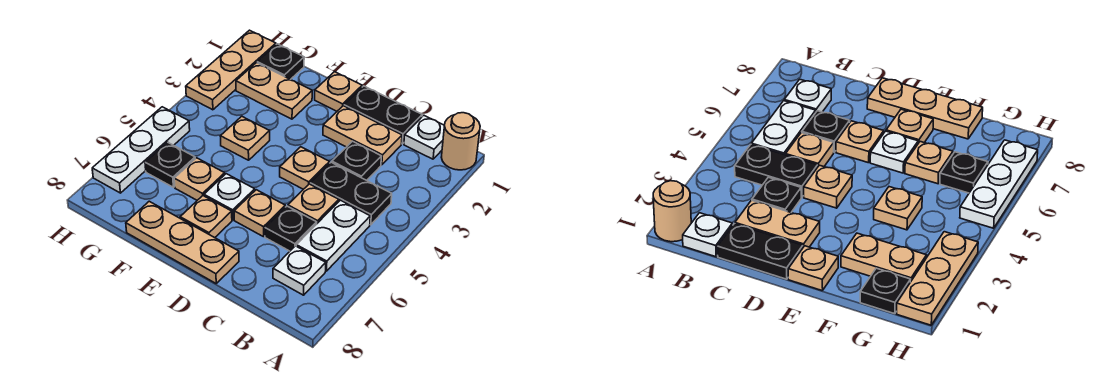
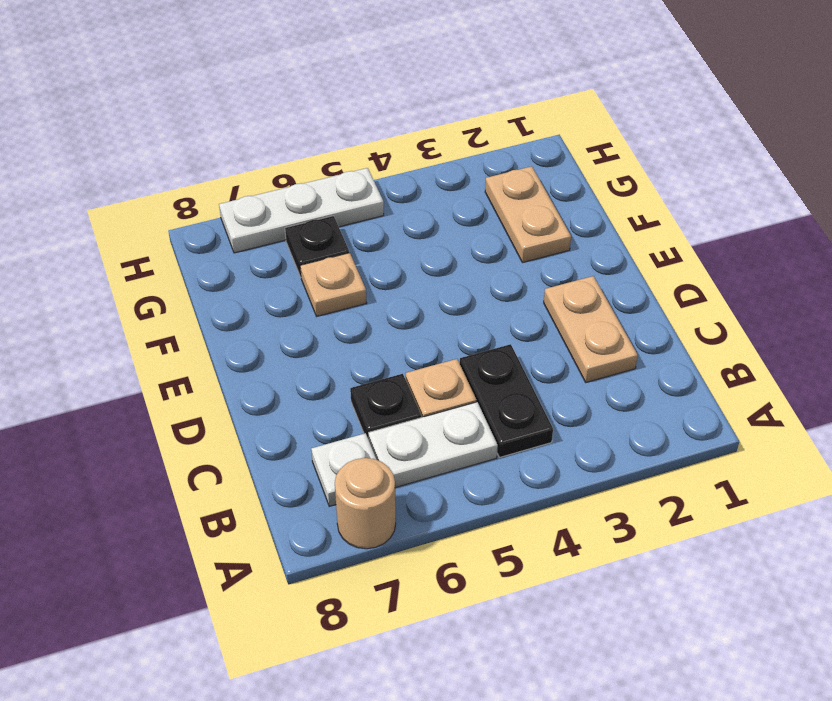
tan round brick A7 level 1 -> tan round brick A1 level 1
none -> white plate B1 level 1
none -> black plate C1:D1 level 1
none -> black plate C3 level 1

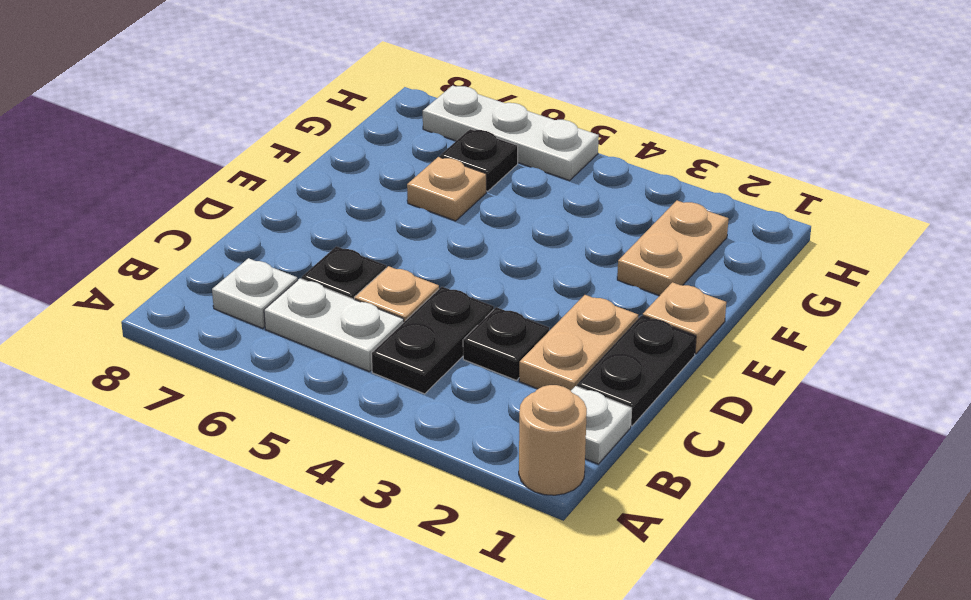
none -> tan plate D4 level 1
none -> tan plate D6 level 1
none -> tan plate D8:F8 level 1

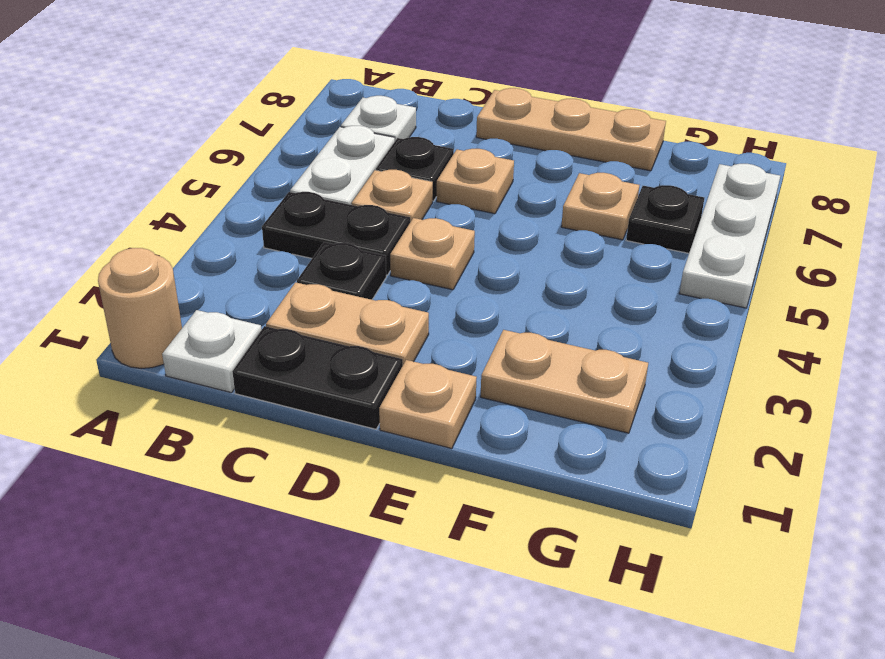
none -> white plate E6 level 1
none -> tan plate E7 level 1
none -> tan plate F4 level 1

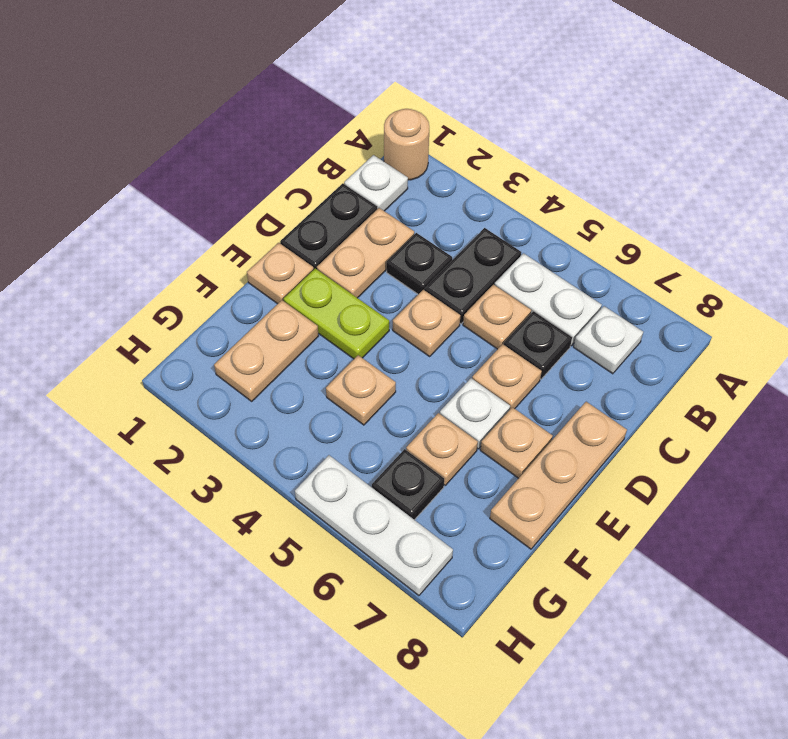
lime plate E2:E3 level 1 -> none
none -> black plate G1 level 1
none -> tan plate H1:H3 level 1

